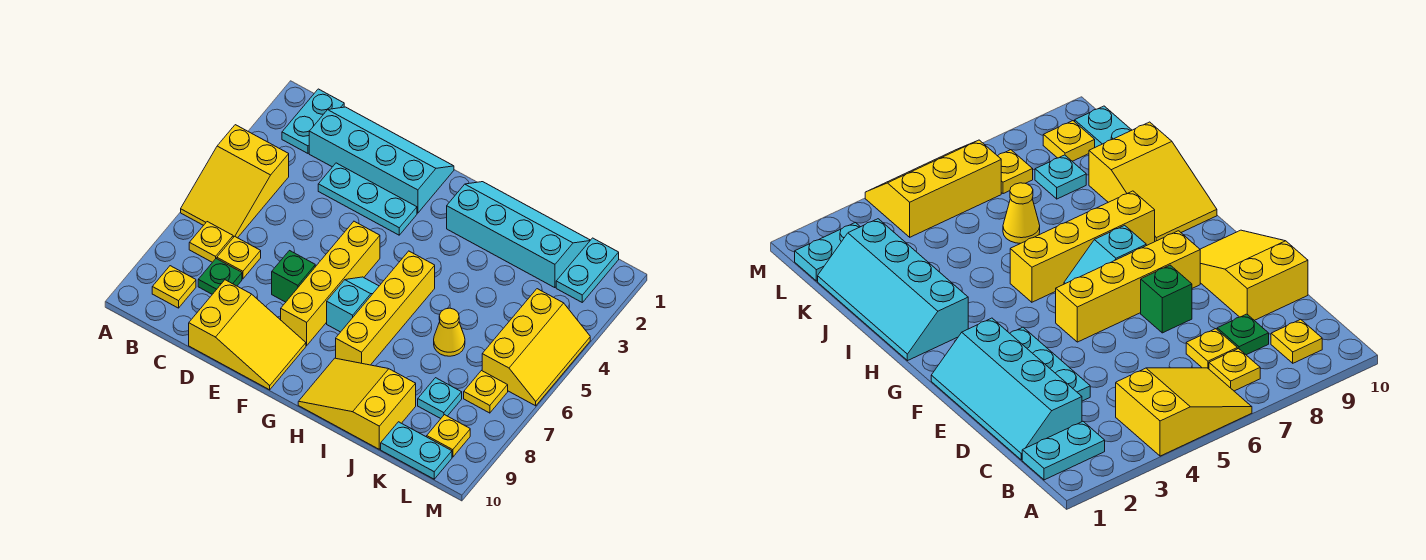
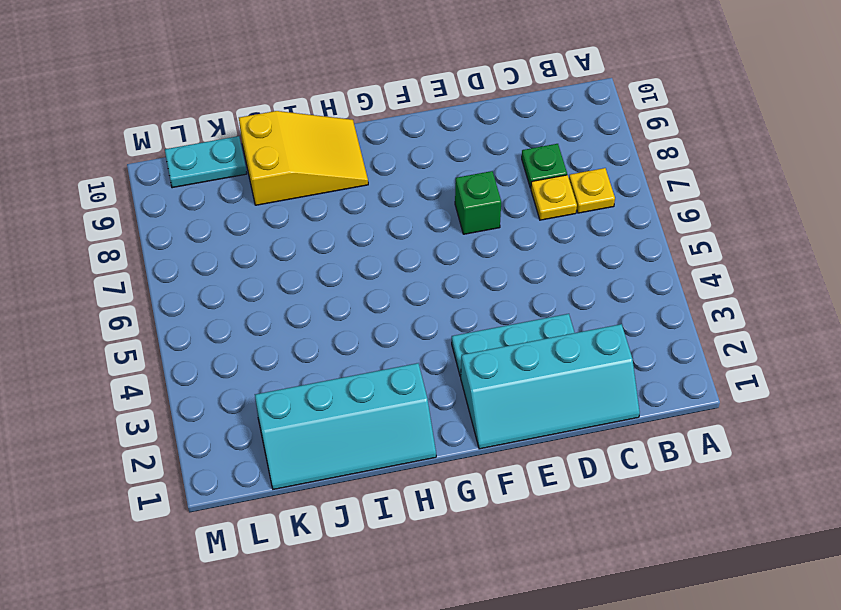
none -> yellow slope A4:B6 level 1 top 4
none -> cyan plate B1:B2 level 1
none -> yellow plate B9 level 1

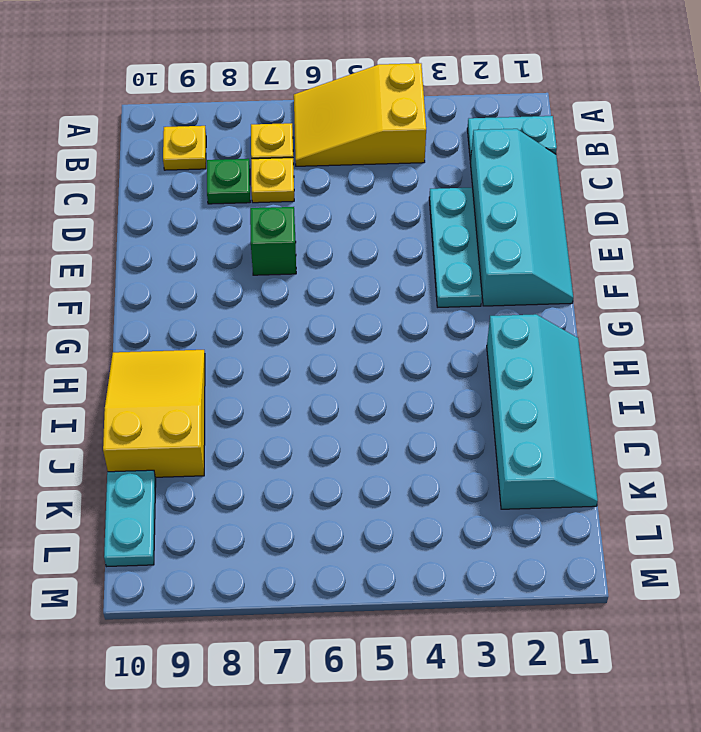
none -> yellow slope D9:F10 level 1 top D
none -> yellow brick F5:F8 level 1
none -> cyan slope G6:G7 level 1 top 7

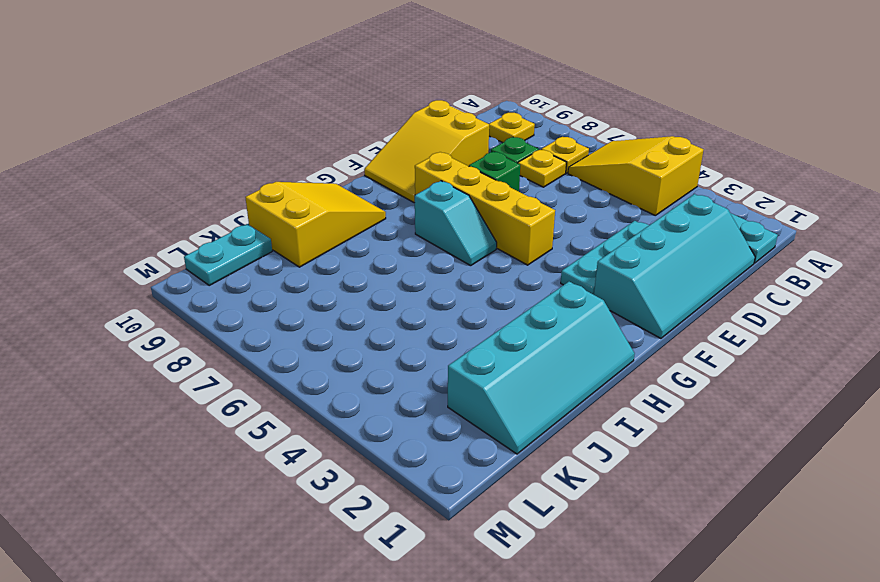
none -> yellow brick H5:H8 level 1
none -> yellow cone J6 level 1
none -> cyan plate K8 level 1

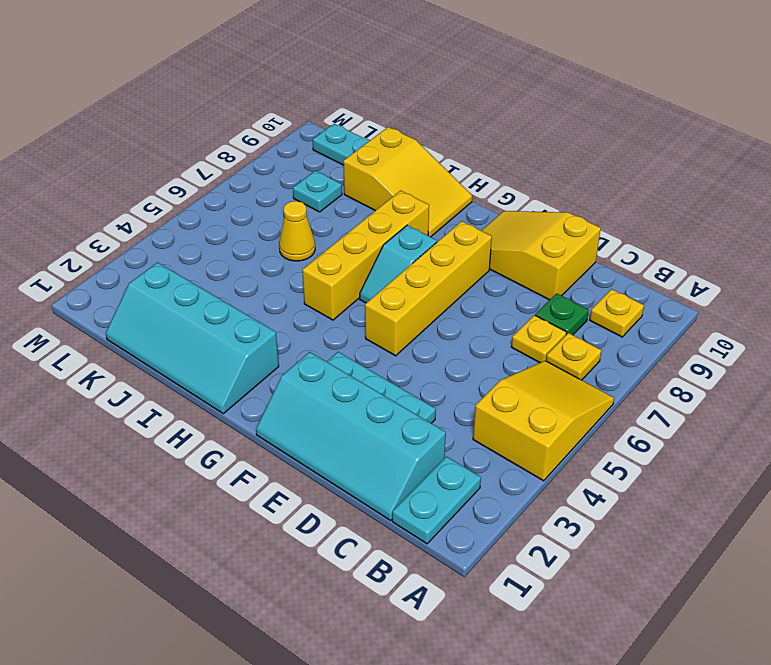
none -> green brick E7 level 1
none -> cyan plate L1:L2 level 1
none -> yellow slope L4:M6 level 1 top L

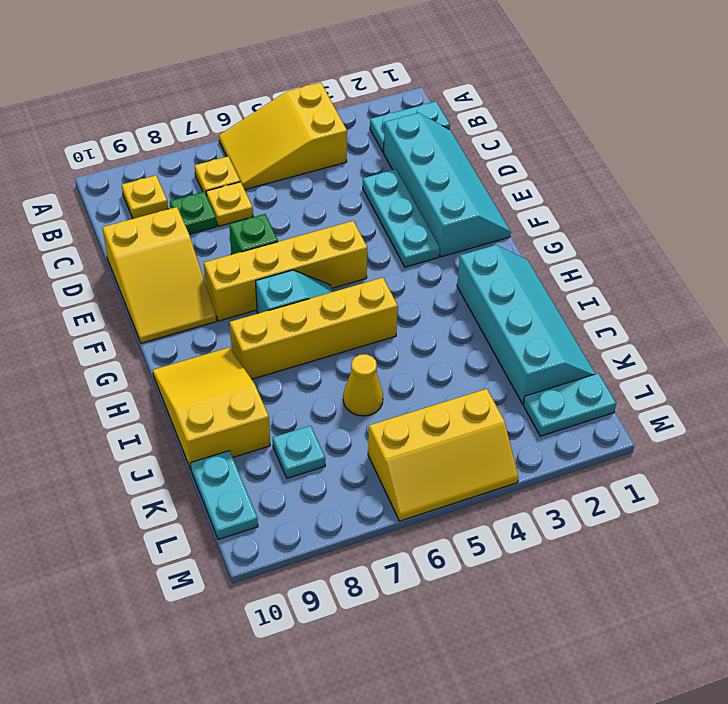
none -> yellow plate L7 level 1
none -> yellow plate L9 level 1

